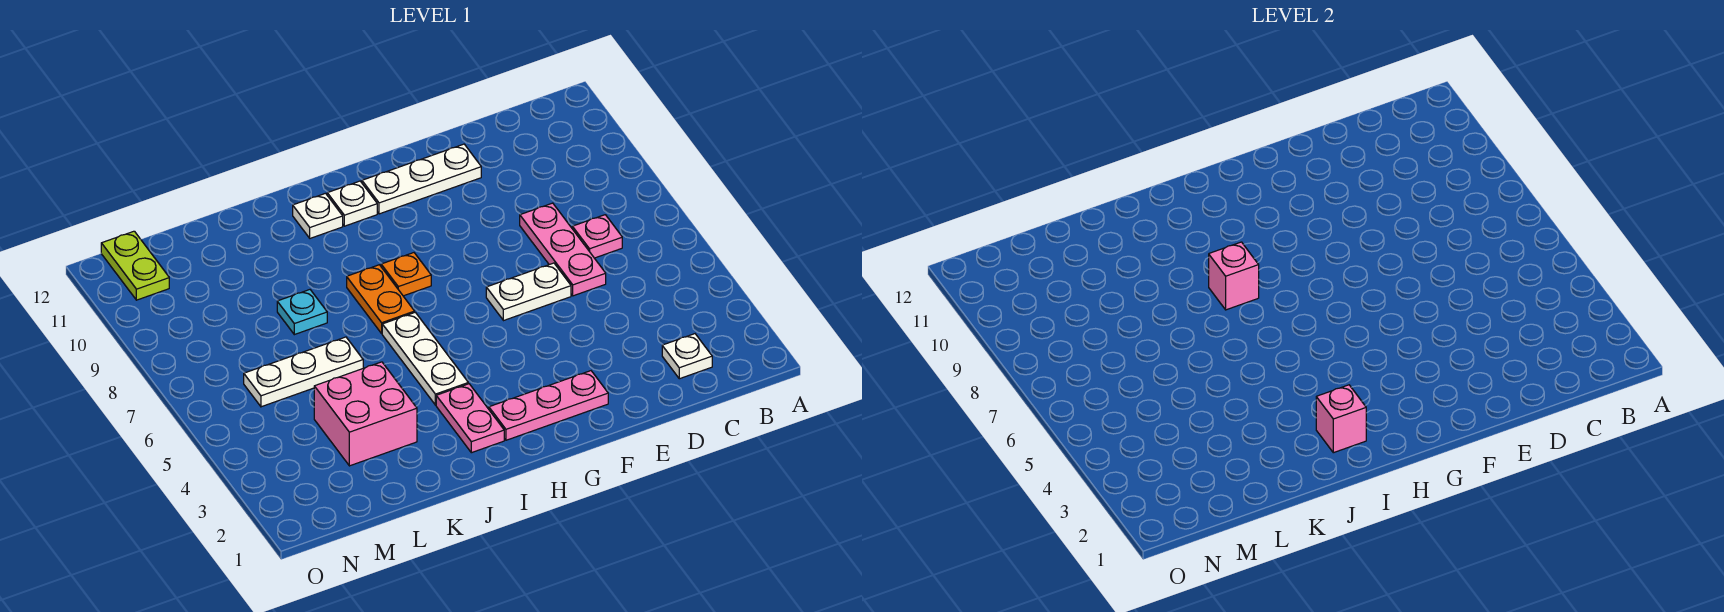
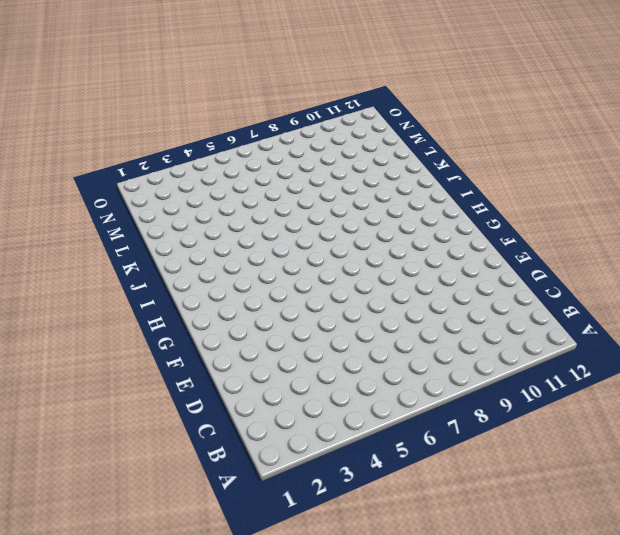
none -> white plate C2 level 1
none -> pink plate C7 level 1
none -> pink plate D6:D8 level 1

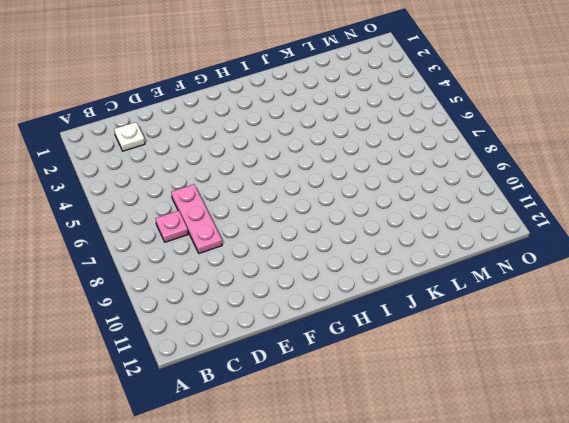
none -> white plate E6:F6 level 1
none -> white plate E11:G11 level 1
none -> pink plate F2:H2 level 1

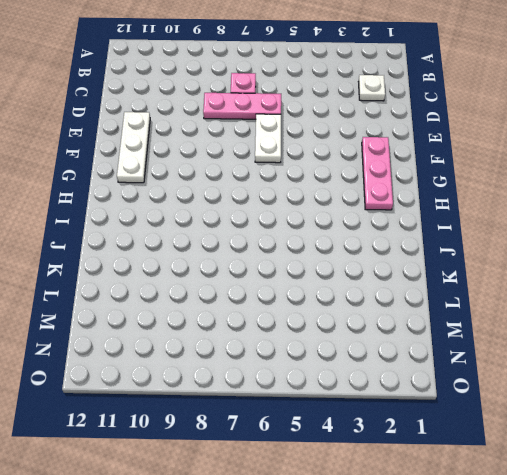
none -> orange plate H8 level 1
none -> white plate H11 level 1
none -> pink plate I2:I3 level 1

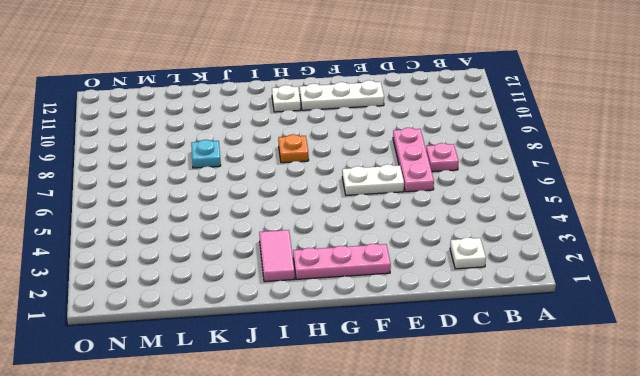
pink tile I2:I3 level 1 -> pink plate I2:I3 level 1
none -> white plate I4:I6 level 1
none -> orange plate I7:I8 level 1
none -> white plate I11 level 1

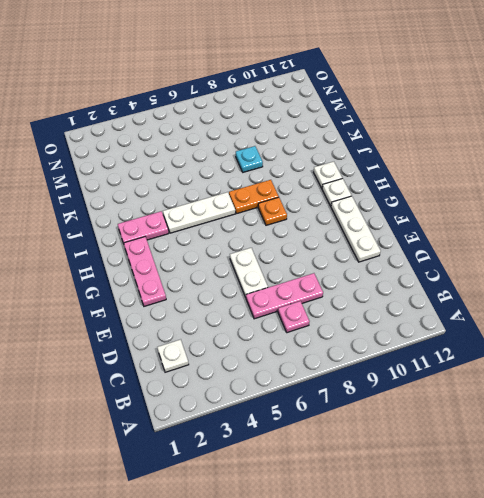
none -> pink brick K3:L4 level 1
none -> white plate K6:M6 level 1
none -> lime plate N11:N12 level 1

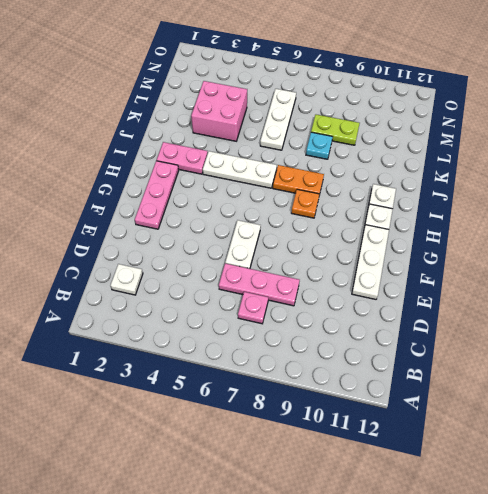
lime plate L8:L9 level 1 -> lime plate N11:N12 level 1
none -> pink brick I2 level 2
none -> pink brick I8 level 2

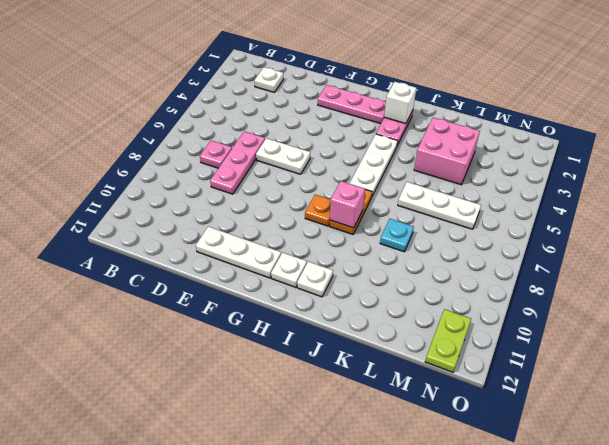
white brick I2 level 2 -> pink brick I2 level 2

